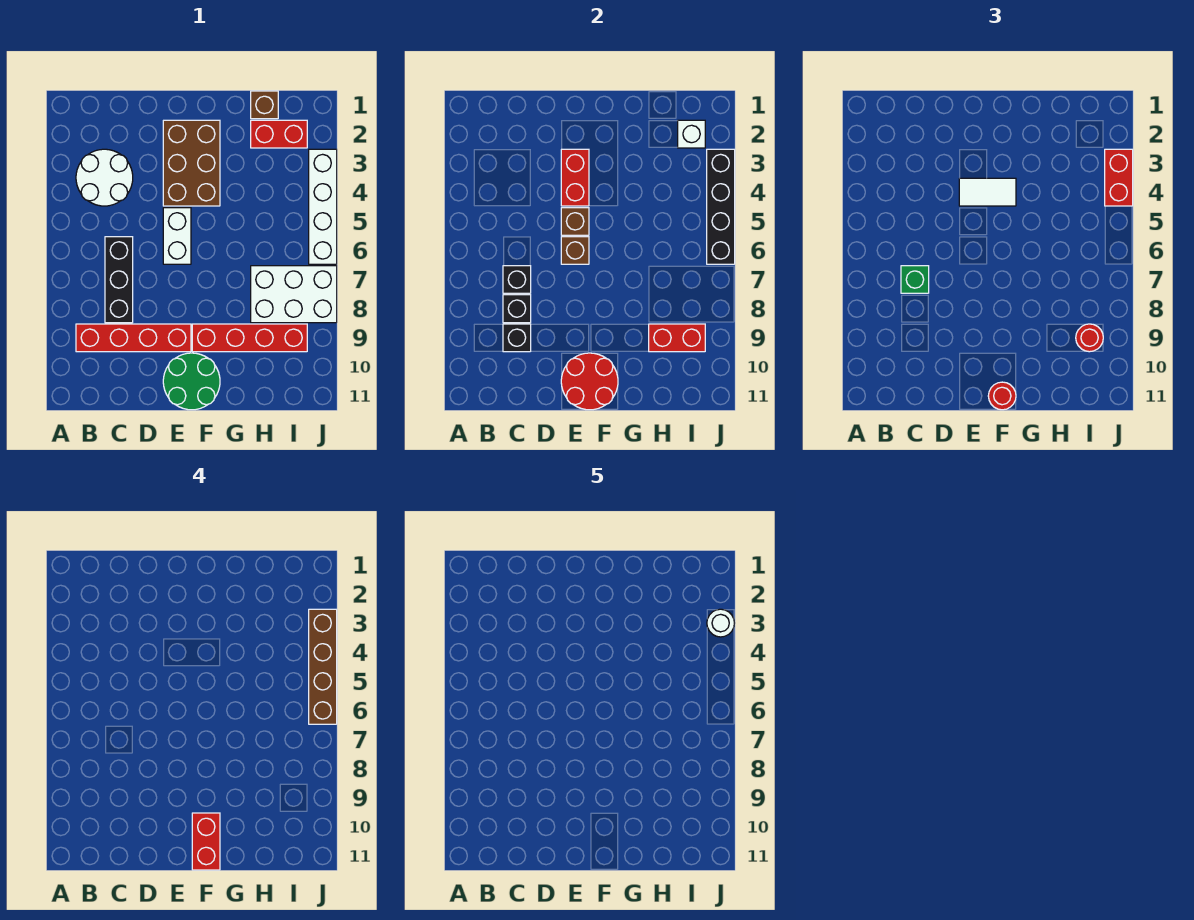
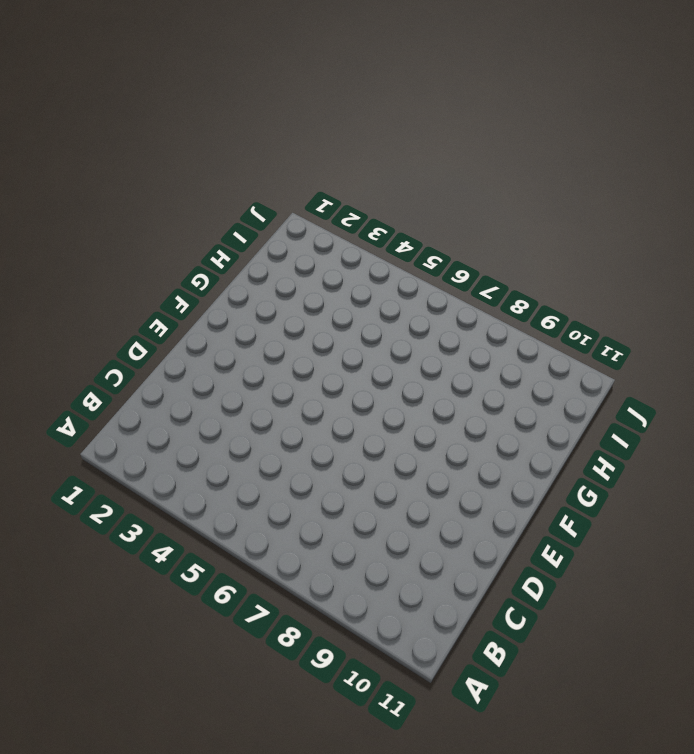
none -> white round brick B3:C4 level 1
none -> red brick B9:E9 level 1
none -> black brick C6:C8 level 1

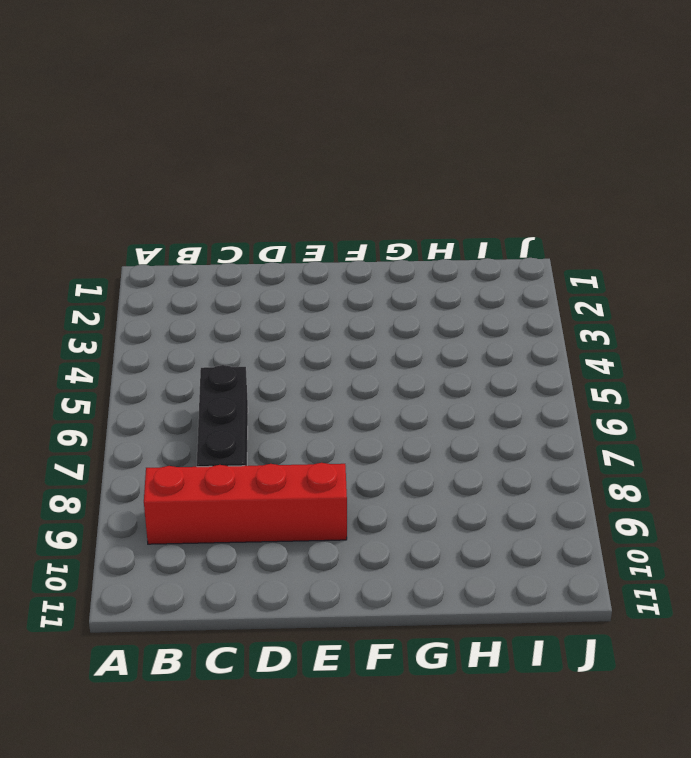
none -> white round brick B3:C4 level 1
none -> brown brick E2:F4 level 1
none -> white brick E5:E6 level 1

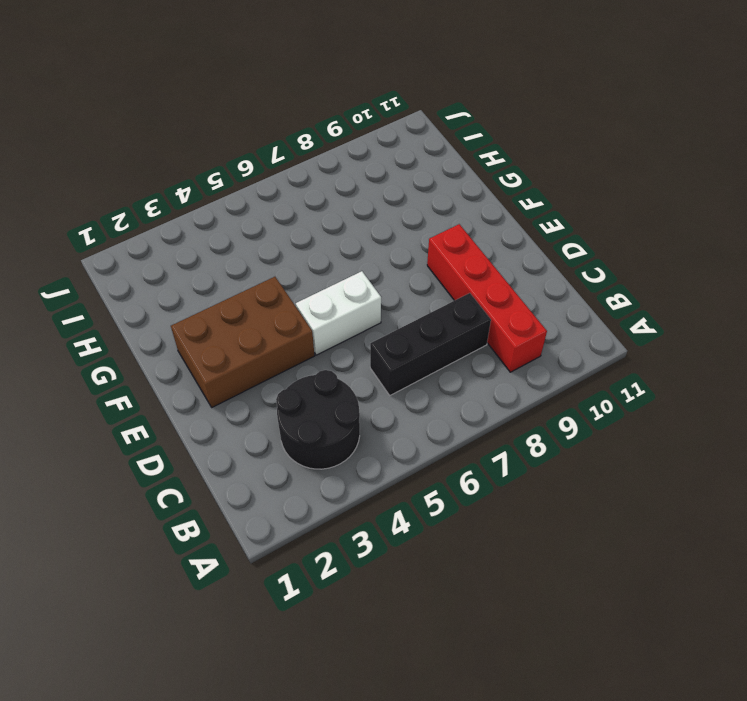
black round brick B3:C4 level 1 -> white round brick B3:C4 level 1
none -> green round brick E10:F11 level 1
none -> red brick F9:I9 level 1
none -> brown brick H1 level 1

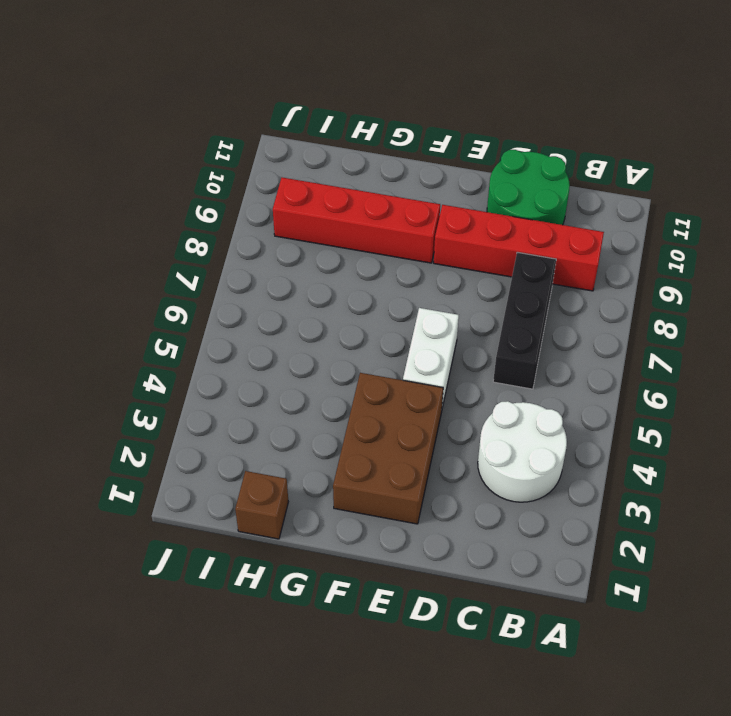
green round brick C10:D11 level 1 -> green round brick E10:F11 level 1
none -> red brick H2:I2 level 1
none -> white brick H7:J8 level 1
none -> white brick J3:J6 level 1

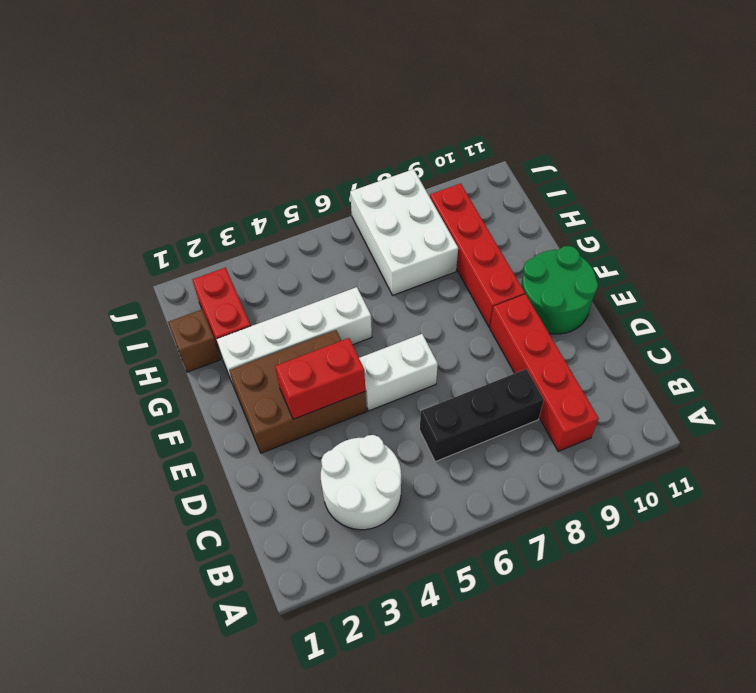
white brick G2:G5 level 1 -> white brick J3:J6 level 1
none -> black brick C7 level 2
none -> black brick C8 level 2
none -> black brick C9 level 2

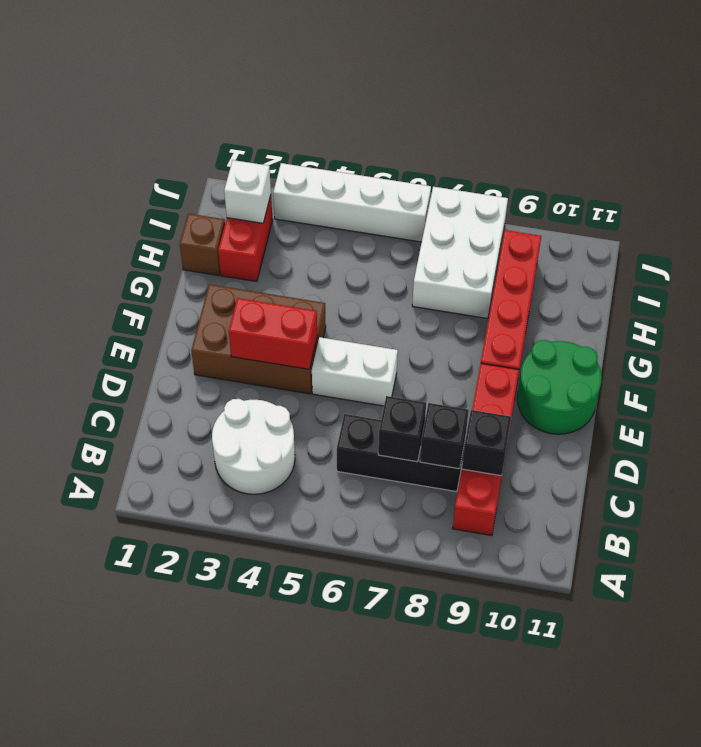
none -> brown brick E5 level 2
none -> brown brick E6 level 2
none -> red round brick E10:F11 level 2

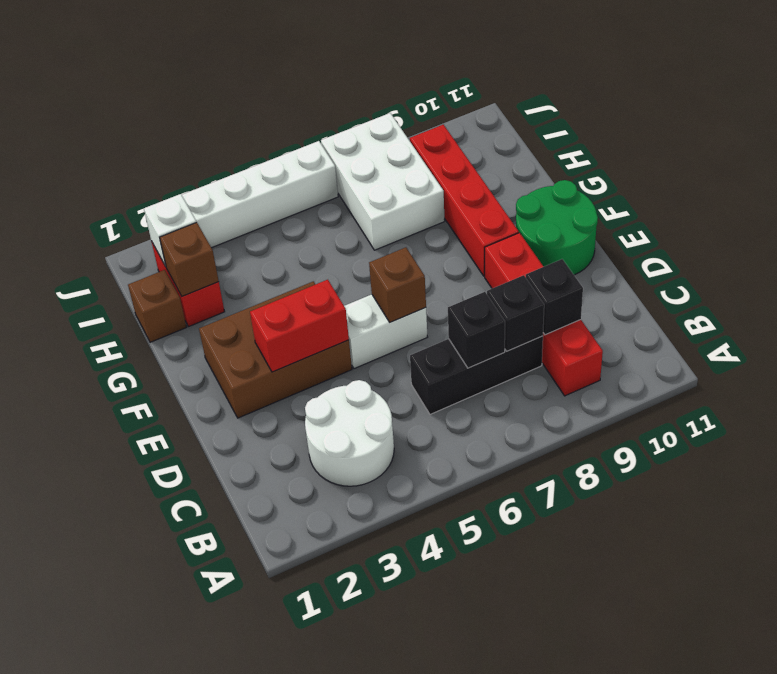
brown brick H2 level 2 -> brown brick E5 level 2
none -> red round brick E10:F11 level 2
none -> red brick H9:I9 level 2
none -> black brick J3:J6 level 2

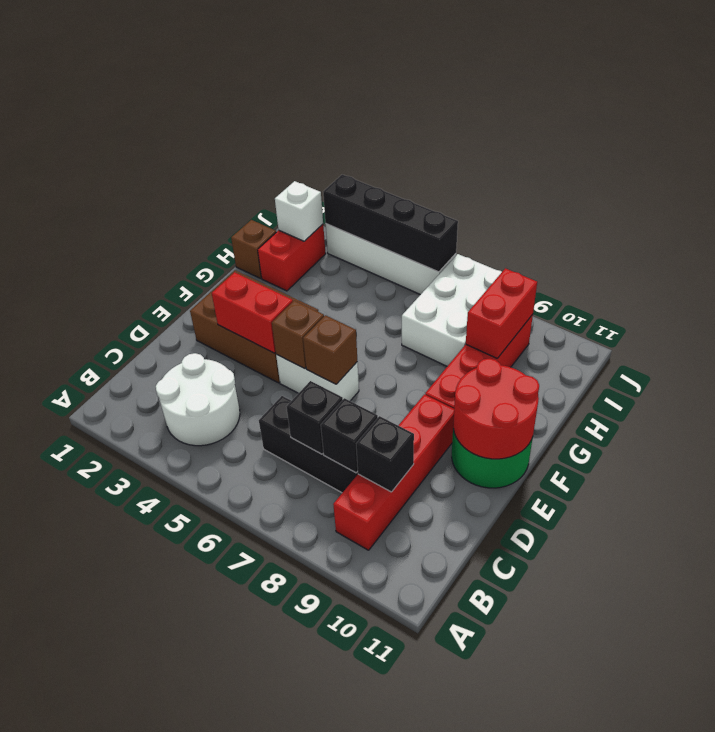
none -> green brick C7 level 3
none -> white tile E4:F4 level 3
none -> red round brick F11 level 3

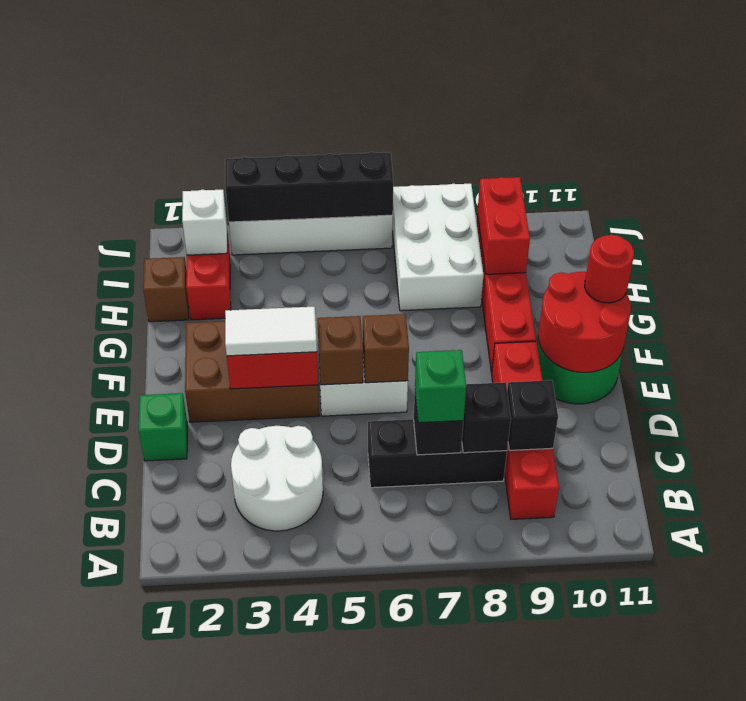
green brick D1 level 1 -> none
white tile E3:E4 level 3 -> white tile E4:F4 level 3
none -> red round brick I9 level 3
none -> red brick J3:J4 level 3
none -> red brick F10:F11 level 4

